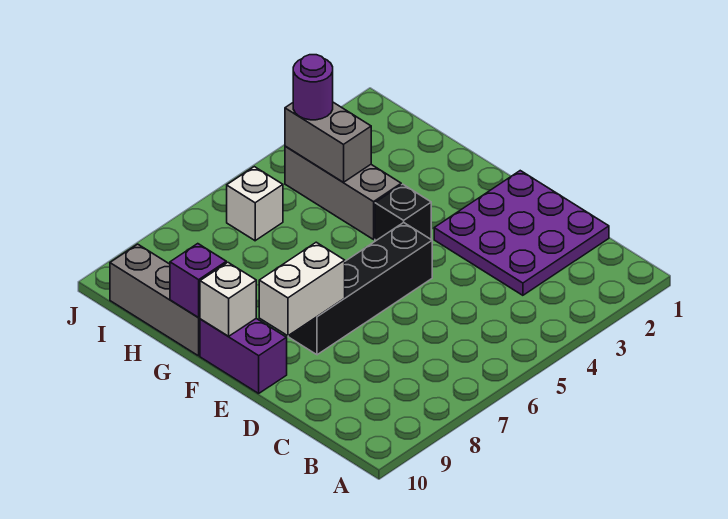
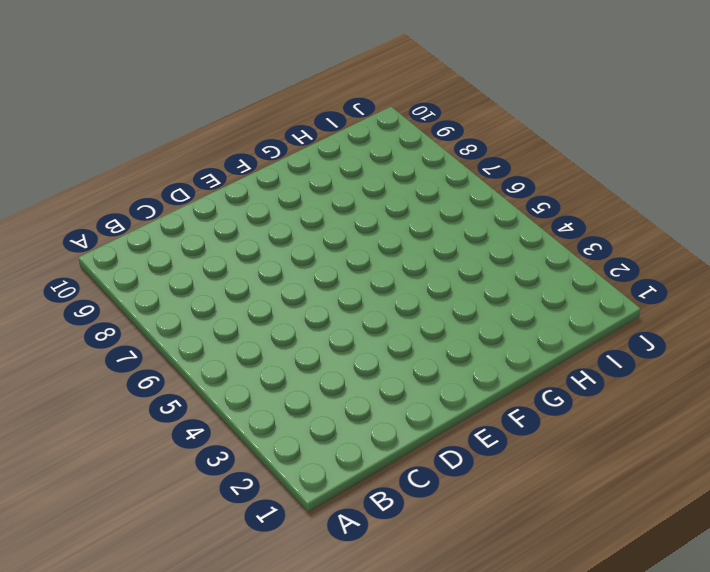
none -> purple plate C1:E3 level 1
none -> black brick E5:E8 level 1
none -> purple brick E10:F10 level 1

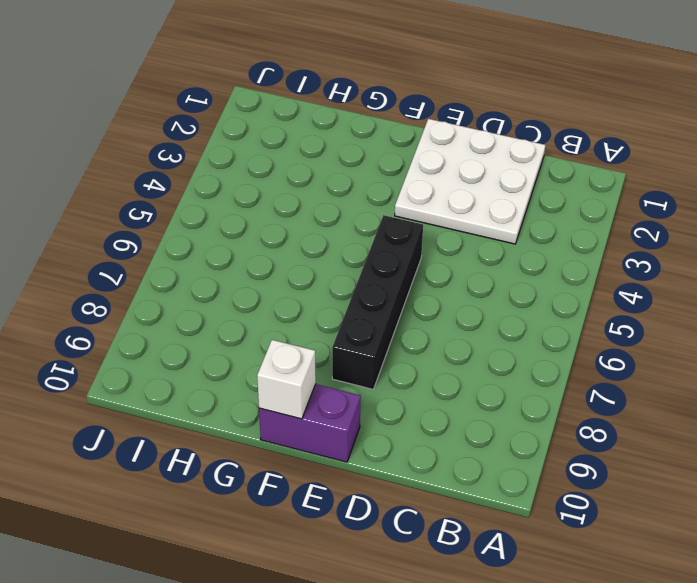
white plate C1:E3 level 1 -> purple plate C1:E3 level 1
none -> black brick F4 level 1
none -> grey brick G4:I4 level 1
none -> grey brick G10:I10 level 1

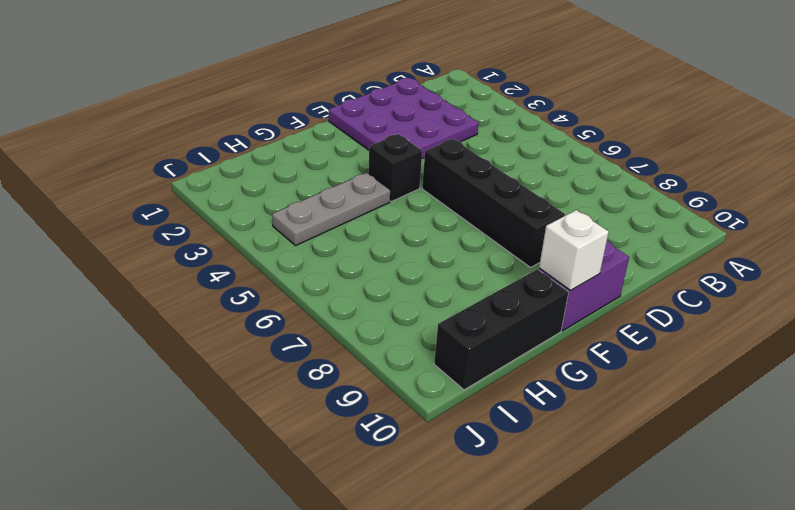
grey plate G4:I4 level 1 -> grey brick G4:I4 level 1
black brick G10:I10 level 1 -> grey brick G10:I10 level 1
none -> white brick I6 level 1
none -> white brick E8:E9 level 2
none -> purple brick G10 level 2

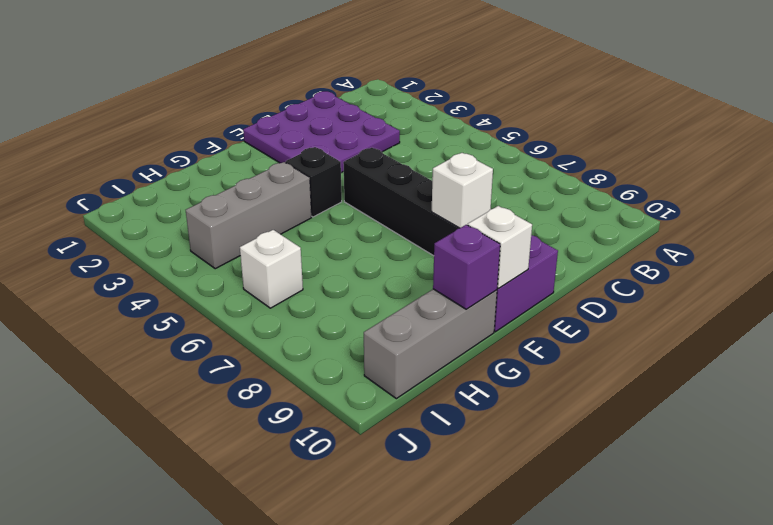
white brick E8 level 2 -> white brick E8:E9 level 2
none -> grey brick H4:I4 level 2
none -> purple round brick I4 level 3

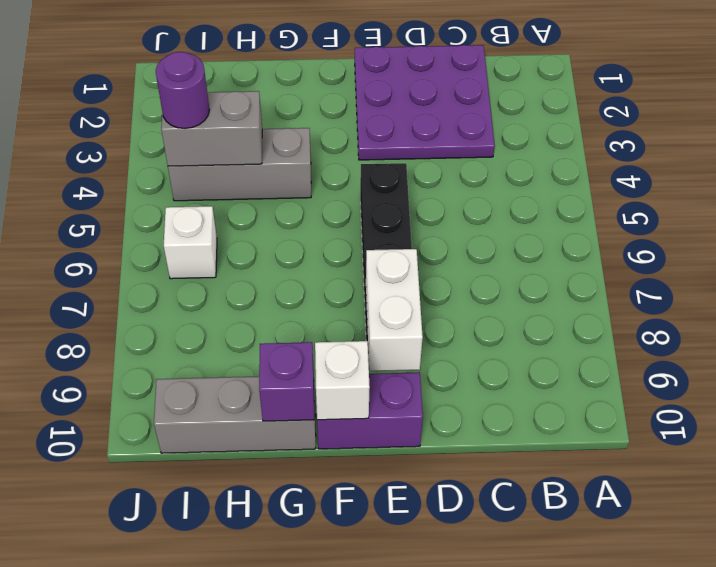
none -> black brick F4 level 1

